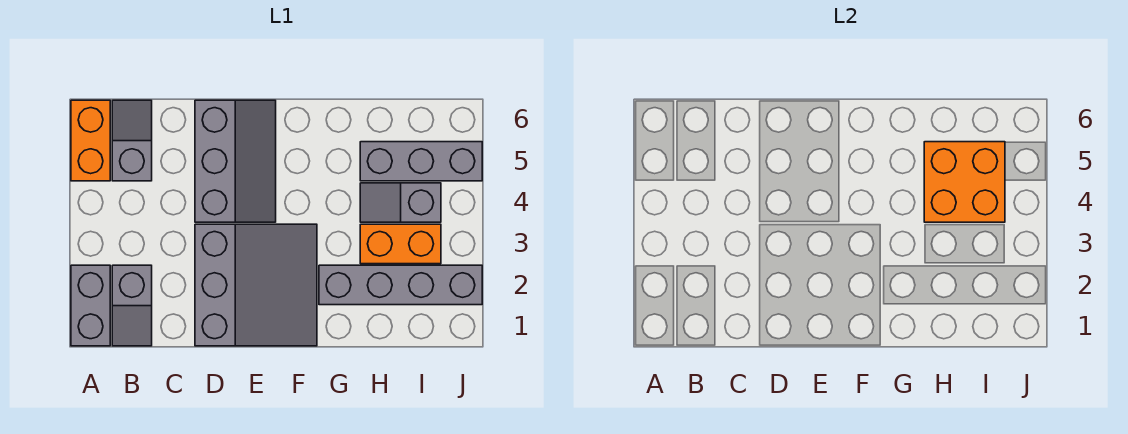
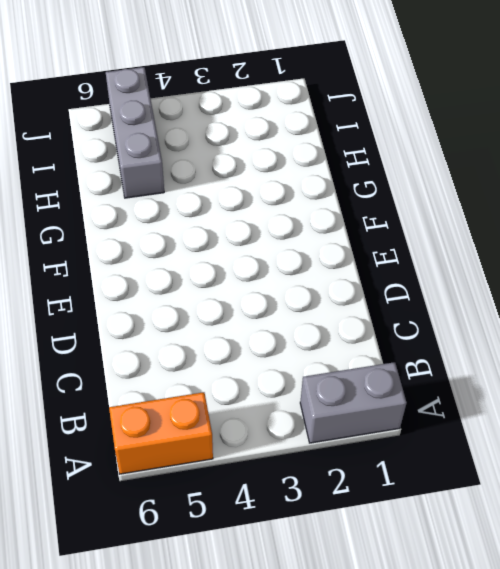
none -> grey slope B1:B2 level 1 top 2
none -> grey slope B5:B6 level 1 top 5

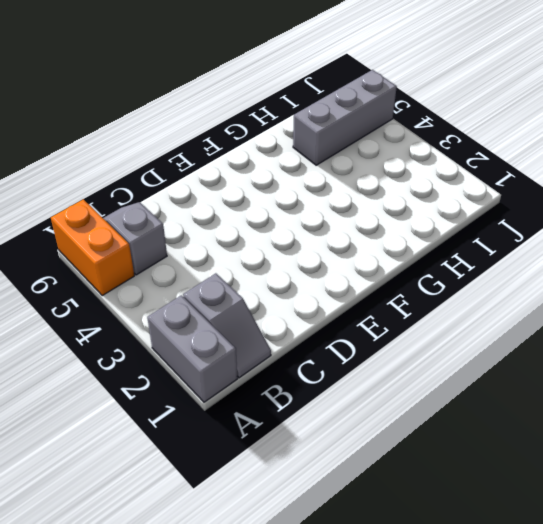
none -> grey slope D1:F3 level 1 top D
none -> grey slope D4:E6 level 1 top D

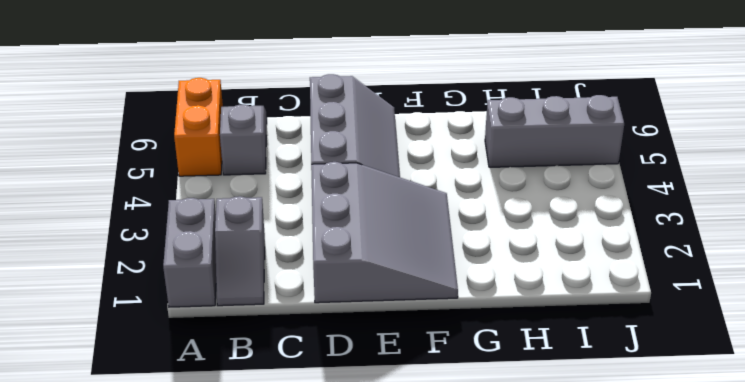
none -> grey brick G2:J2 level 1
none -> orange brick H3:I3 level 1

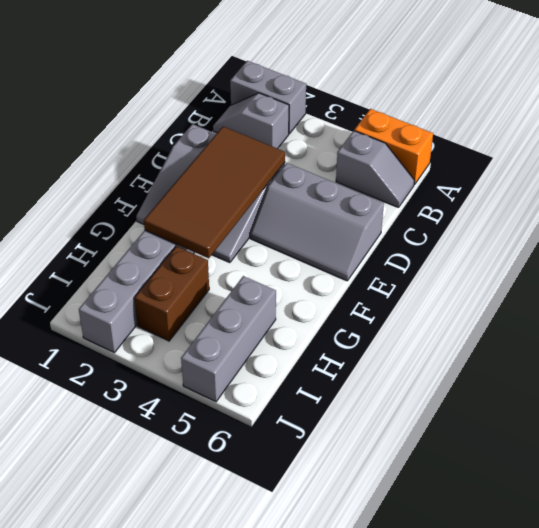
brown tile D2:G3 level 2 -> none
brown brick H3:I3 level 1 -> orange brick H3:I3 level 1
none -> grey slope H4:I4 level 1 top I
none -> orange brick H4:I5 level 2

